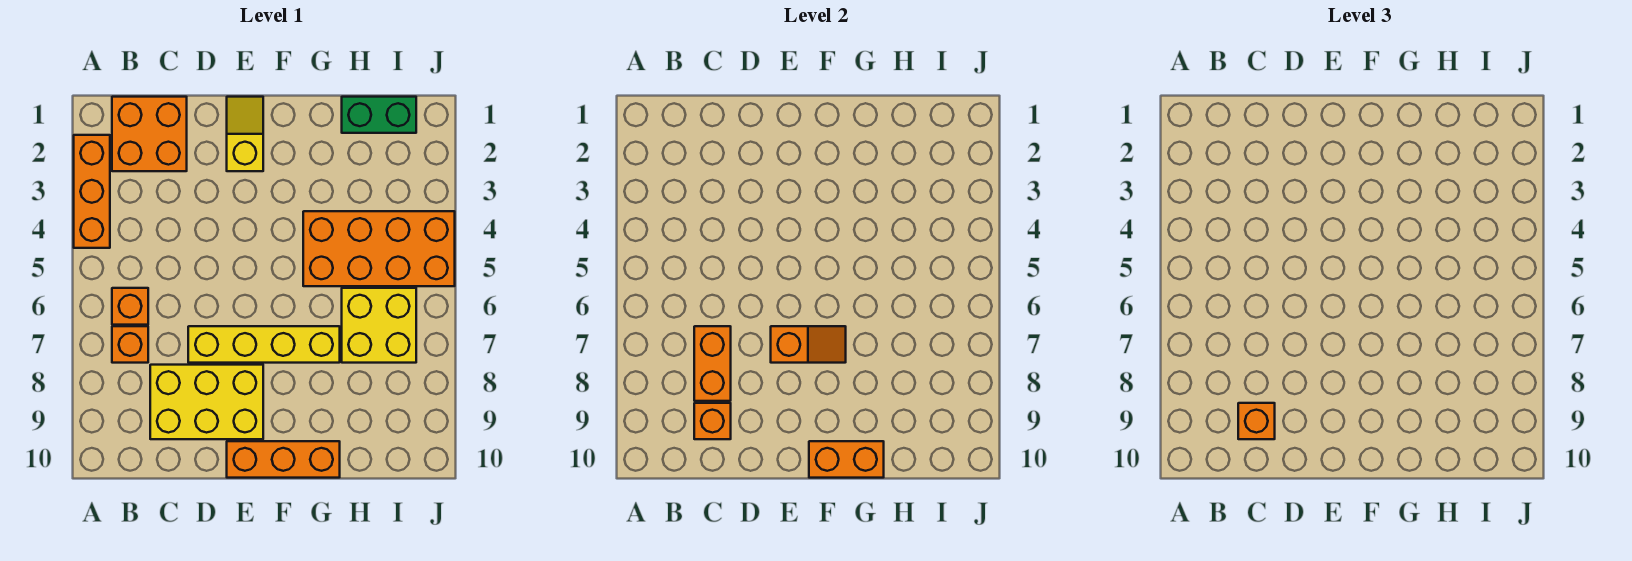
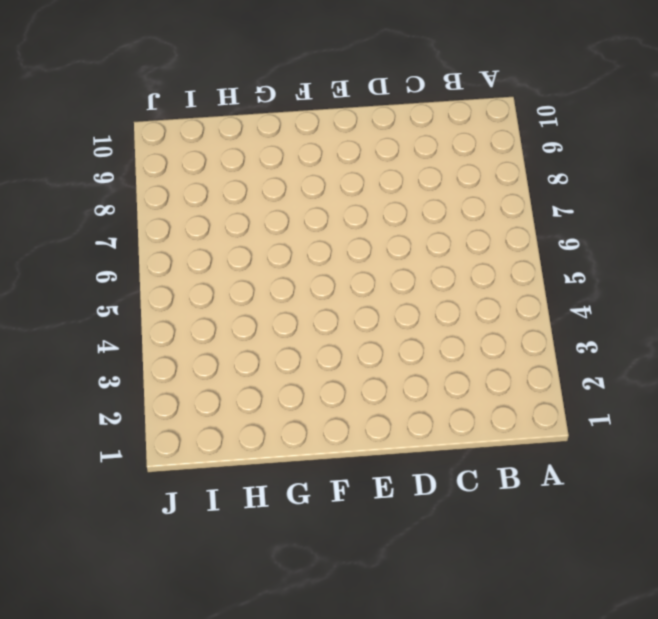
none -> orange brick A2:A4 level 1
none -> orange brick B1:C2 level 1
none -> orange brick B6 level 1

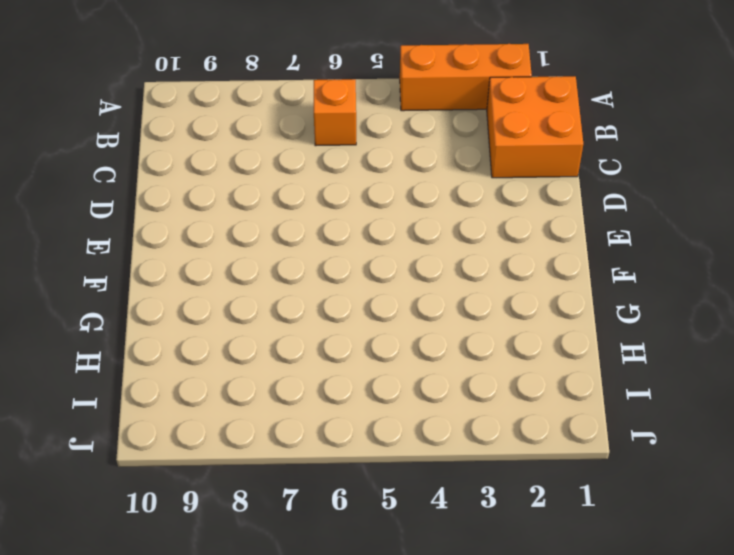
none -> orange brick B7 level 1
none -> yellow brick C8:E9 level 1
none -> yellow brick D7:G7 level 1

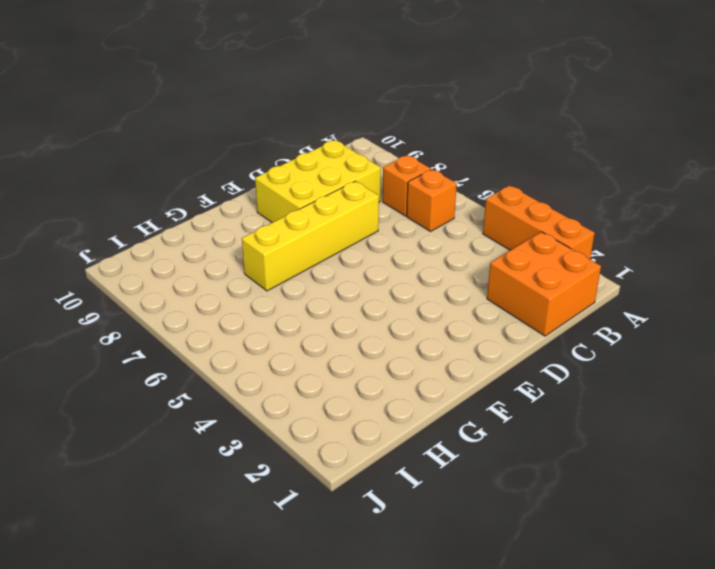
none -> yellow slope E1:E2 level 1 top 2
none -> orange brick E10:G10 level 1
none -> orange brick G4:J5 level 1

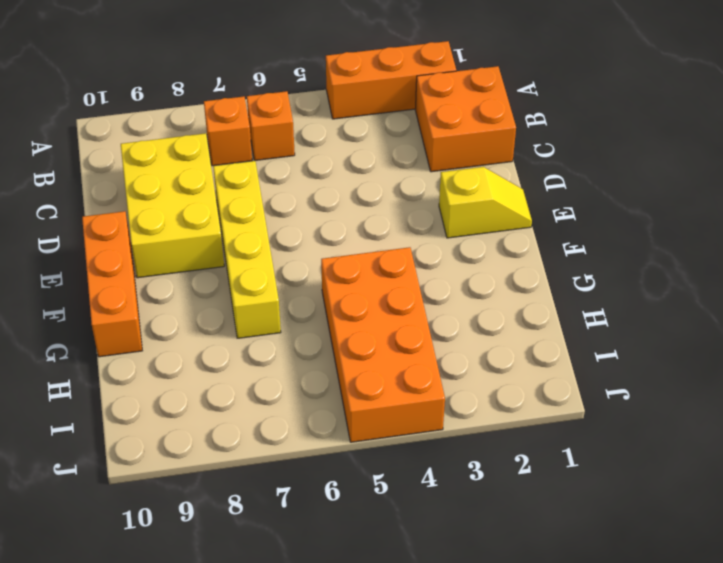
none -> green brick H1:I1 level 1
none -> yellow brick H6:I7 level 1
none -> orange brick C7:C8 level 2

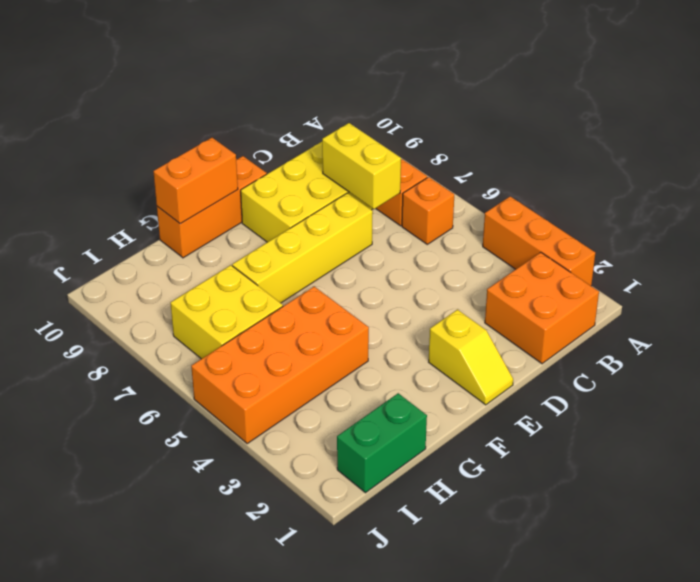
yellow brick C7:C8 level 2 -> orange brick C7:C8 level 2
none -> orange brick C9 level 2
none -> orange slope E7:F7 level 2 top E
none -> orange brick C9 level 3

